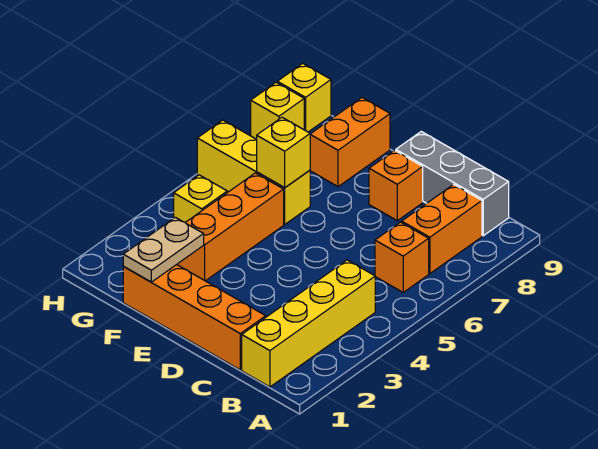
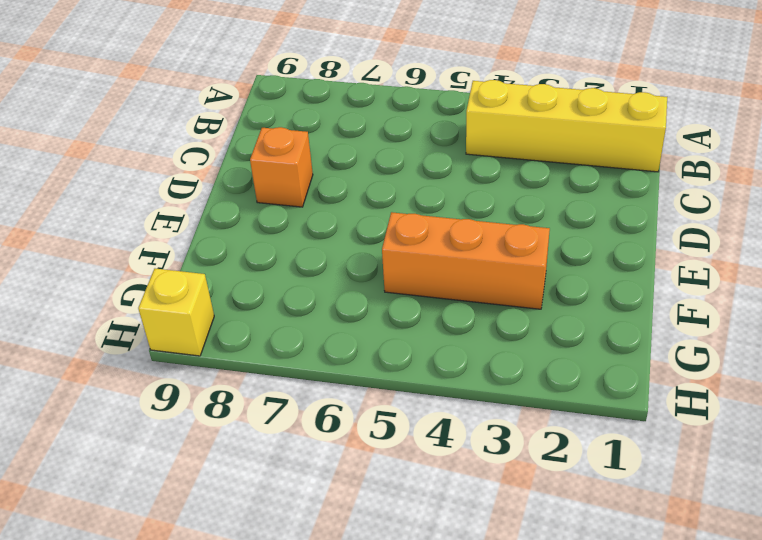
none -> orange brick B6 level 1
none -> orange brick B7:B8 level 1
none -> grey brick B9:D9 level 1

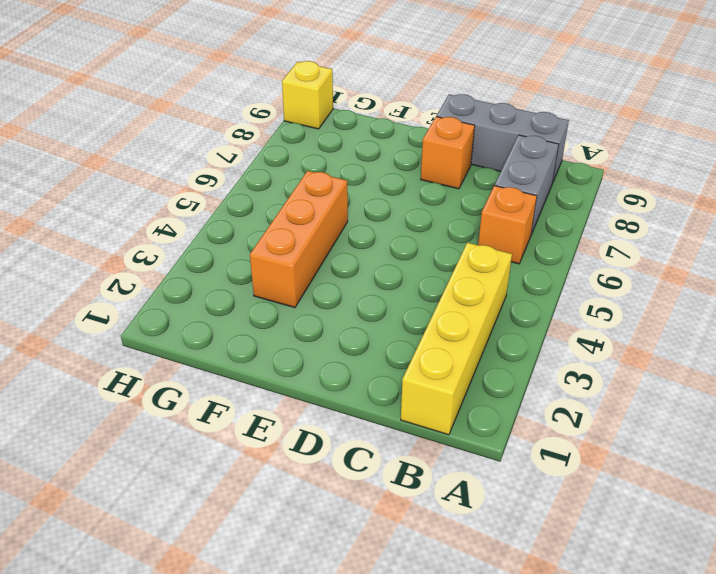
grey brick B7:B8 level 1 -> orange brick B7:B8 level 1
none -> orange brick C1:F1 level 1
none -> yellow brick F6:H6 level 1
none -> orange brick F8:F9 level 1

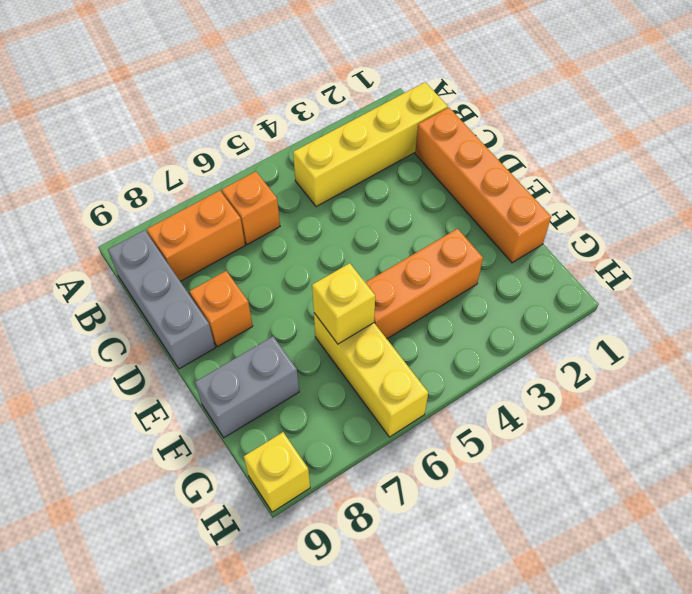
grey brick F8:F9 level 1 -> orange brick F8:F9 level 1
none -> yellow brick G4 level 1
none -> yellow brick H8 level 1
none -> tan plate F1:F2 level 2

